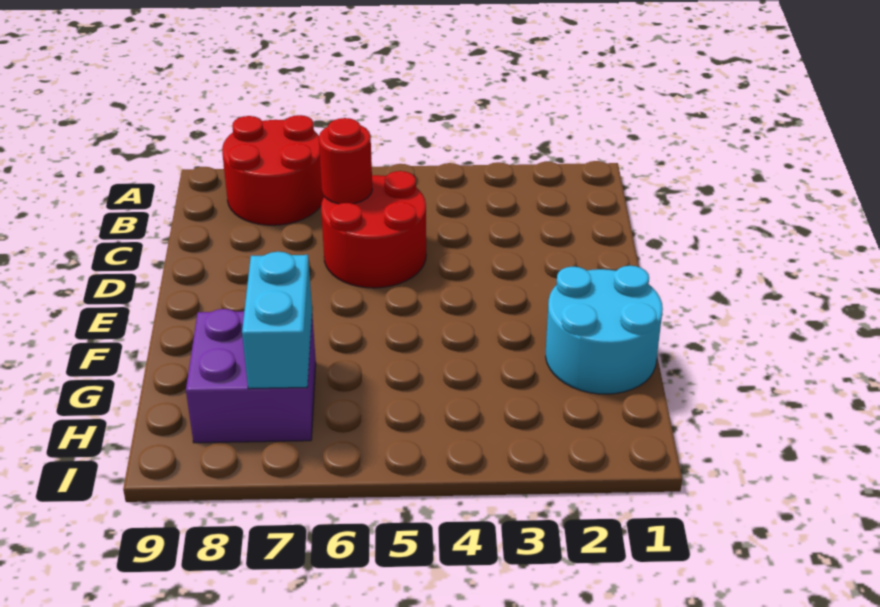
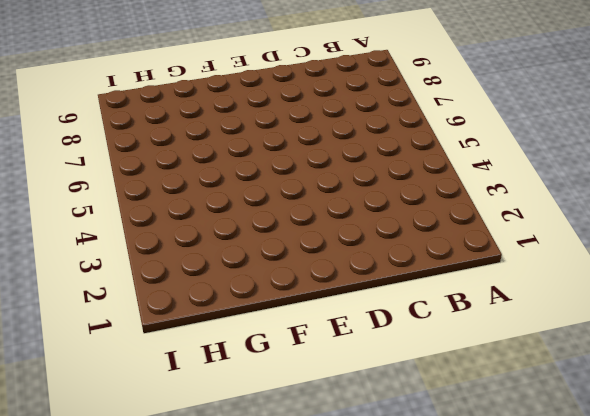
none -> red round brick A7:B8 level 1
none -> red round brick C5:D6 level 1

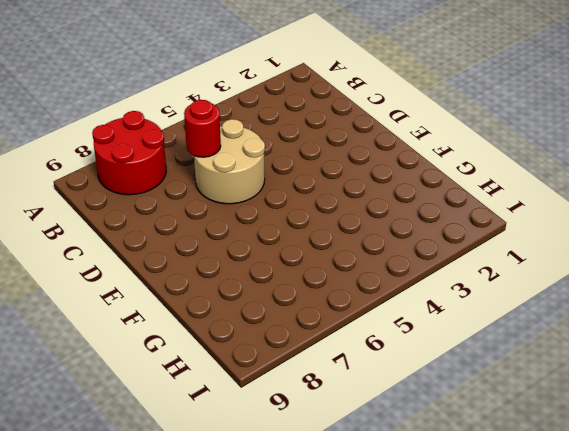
tan round brick C5:D6 level 1 -> red round brick C5:D6 level 1
none -> cyan round brick F1:G2 level 1
none -> purple brick G7:H8 level 1

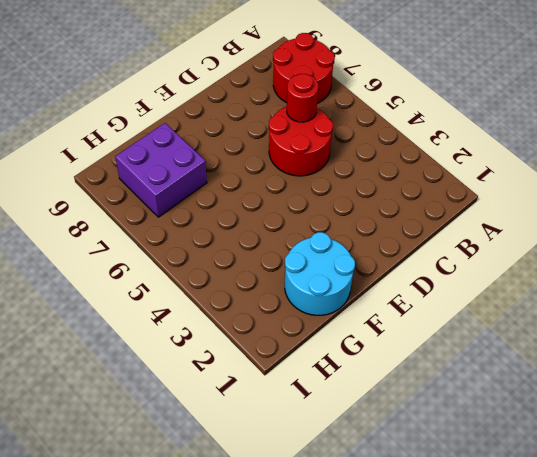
none -> cyan brick G7:H7 level 2

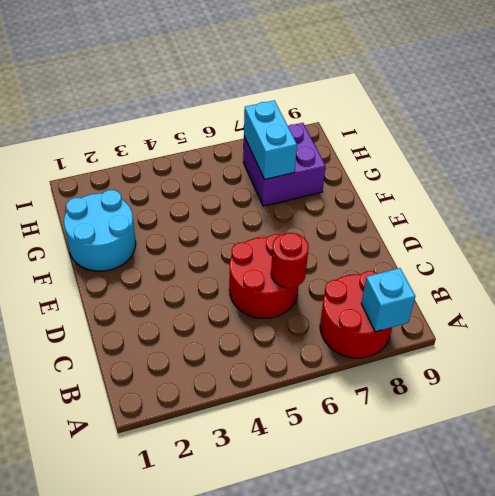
cyan brick A8 level 2 -> none

